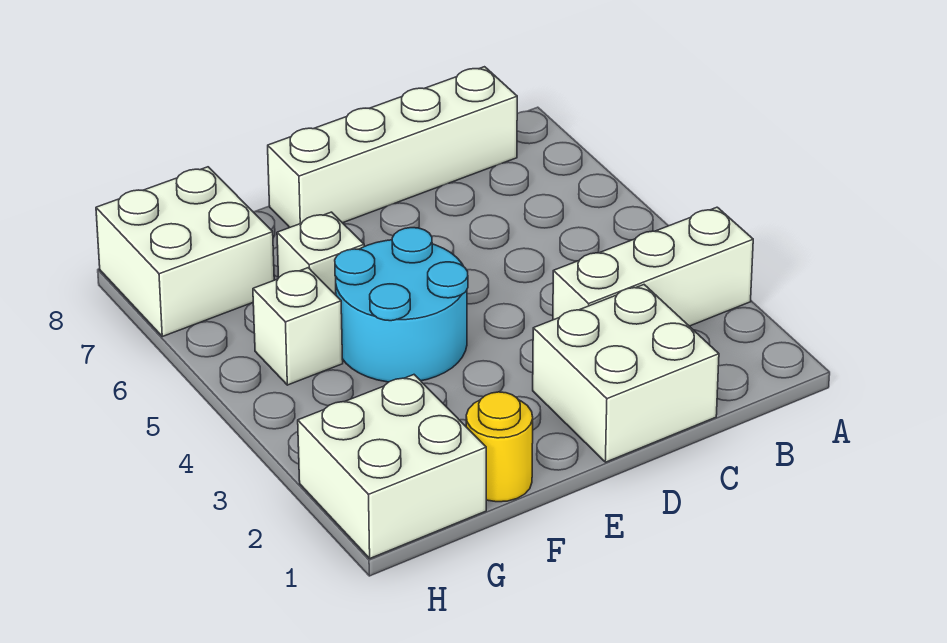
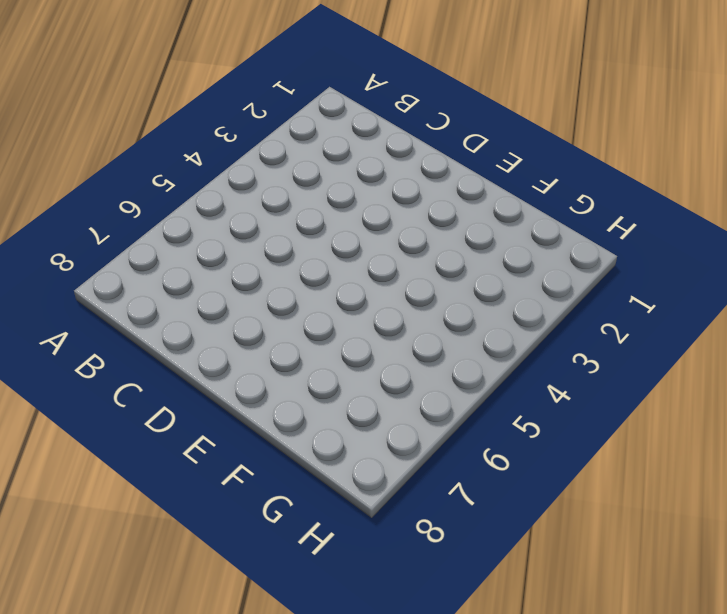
none -> white brick A3:C3 level 1
none -> white brick B8:E8 level 1

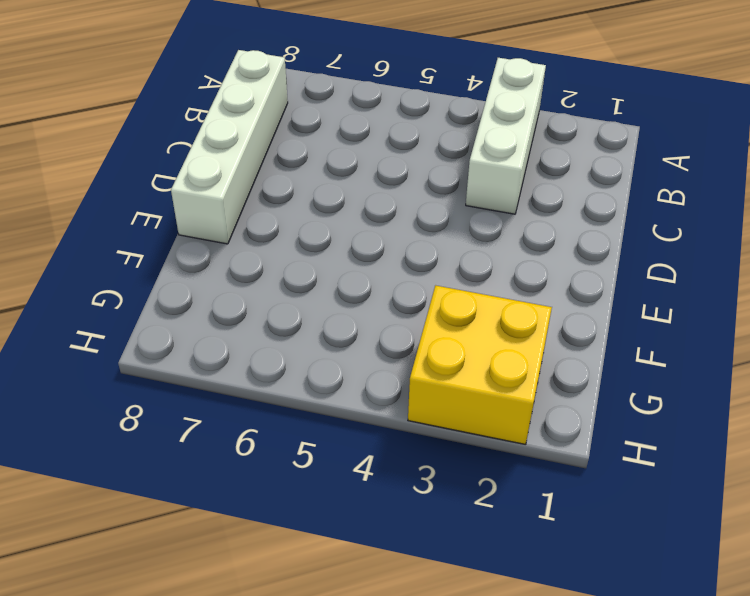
yellow brick G2:H3 level 1 -> white brick G1:H2 level 1
none -> white brick C1:D2 level 1
none -> cyan round brick E4:F5 level 1

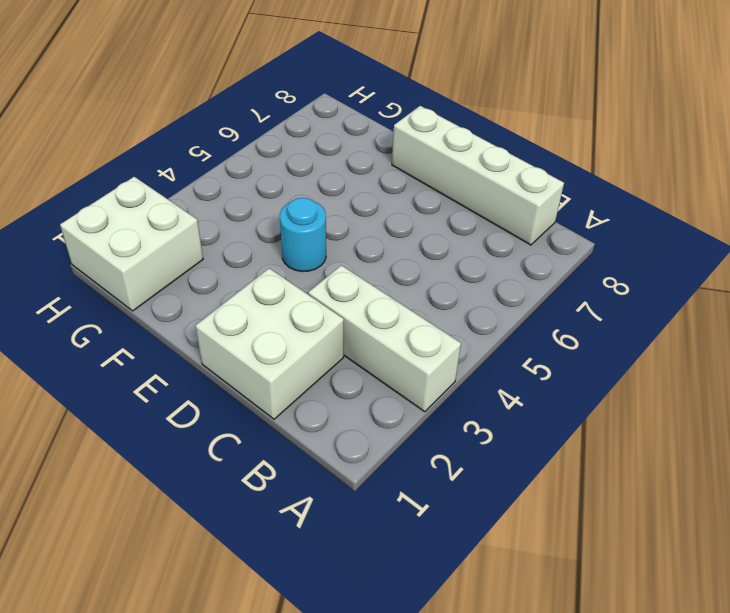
cyan round brick E4 level 1 -> cyan round brick E4:F5 level 1
none -> yellow round brick F1 level 1
none -> white brick F6 level 1

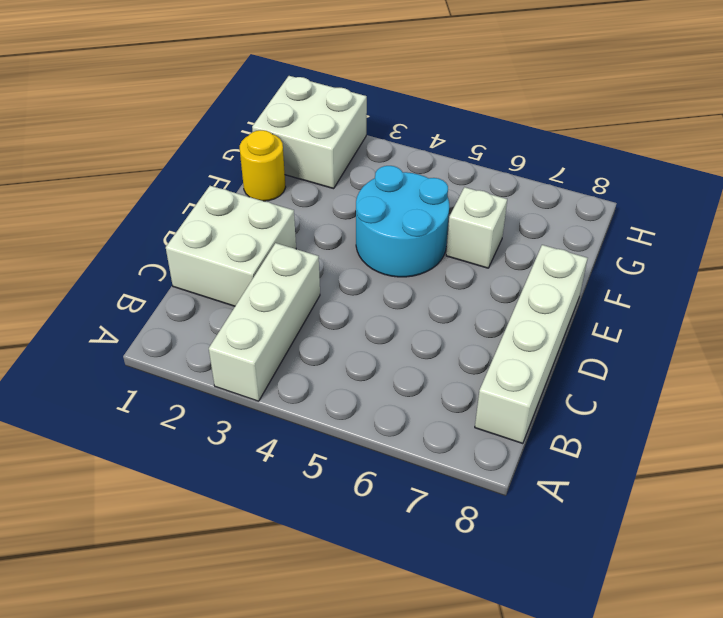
none -> white brick G5 level 1
none -> white brick G7:H8 level 1

